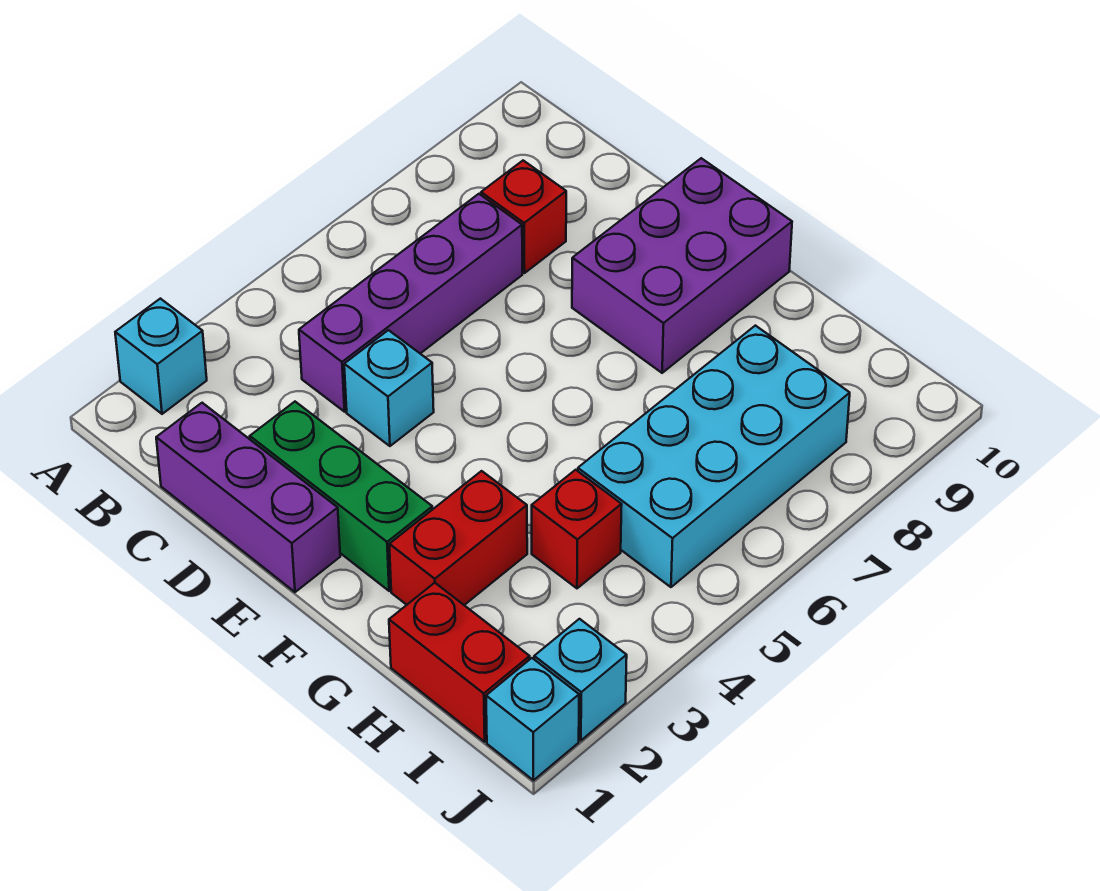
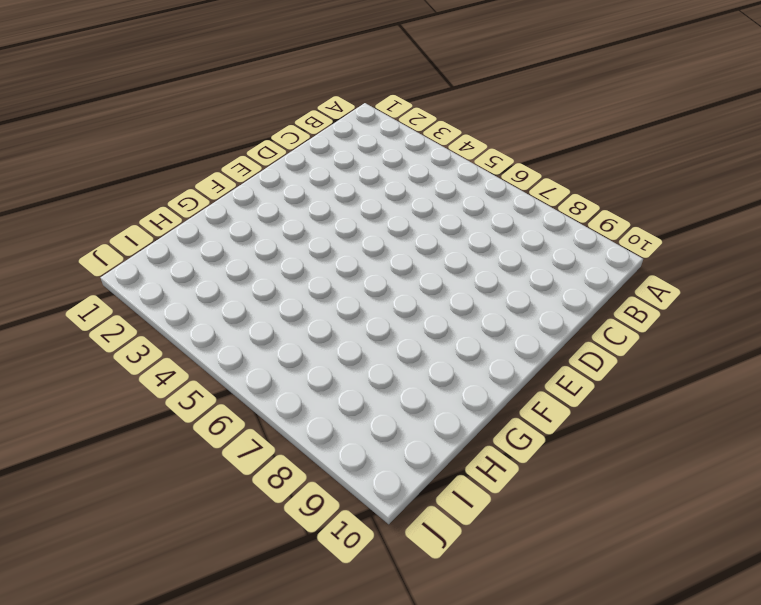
none -> cyan brick A2 level 1
none -> purple brick C1:E1 level 1
none -> purple brick C4:C7 level 1

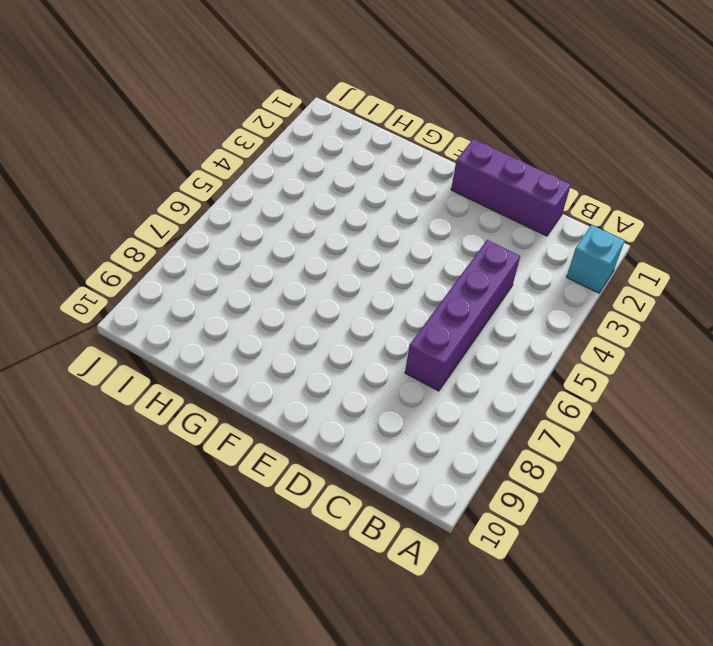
none -> red brick C8 level 1
none -> green brick D2:F2 level 1
none -> cyan brick D4 level 1

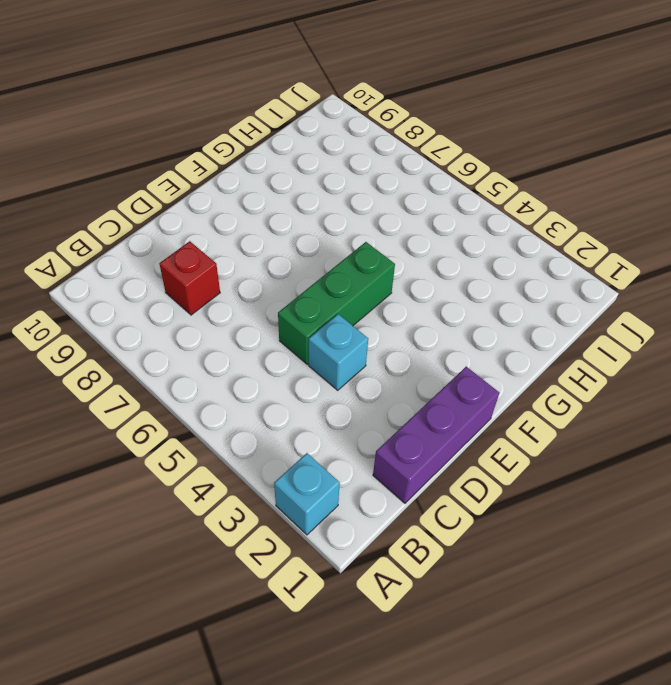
green brick D5:F5 level 1 -> green brick D2:F2 level 1
none -> purple brick C4:C7 level 1
none -> purple brick E8:F10 level 1
none -> red brick G2:G3 level 1

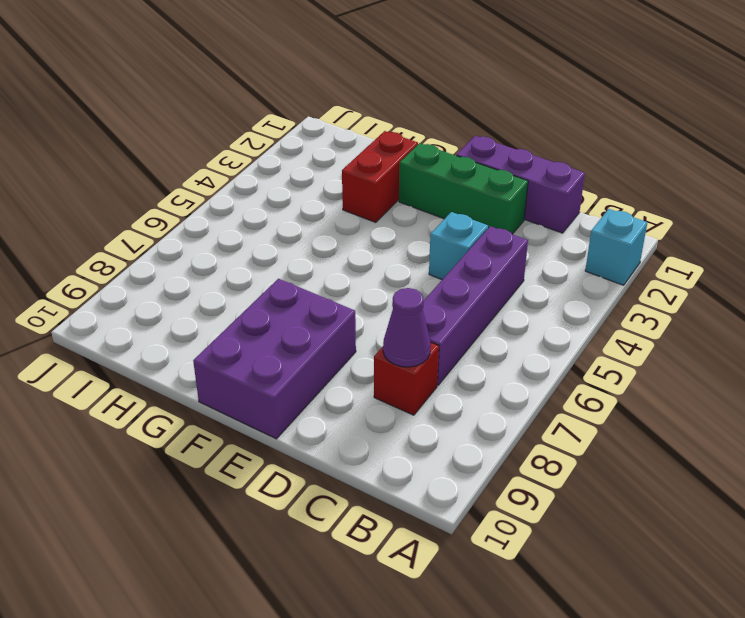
purple cone C8 level 2 -> none
none -> red brick H1:I1 level 1
none -> red brick H4 level 1
none -> cyan brick H5:I8 level 1

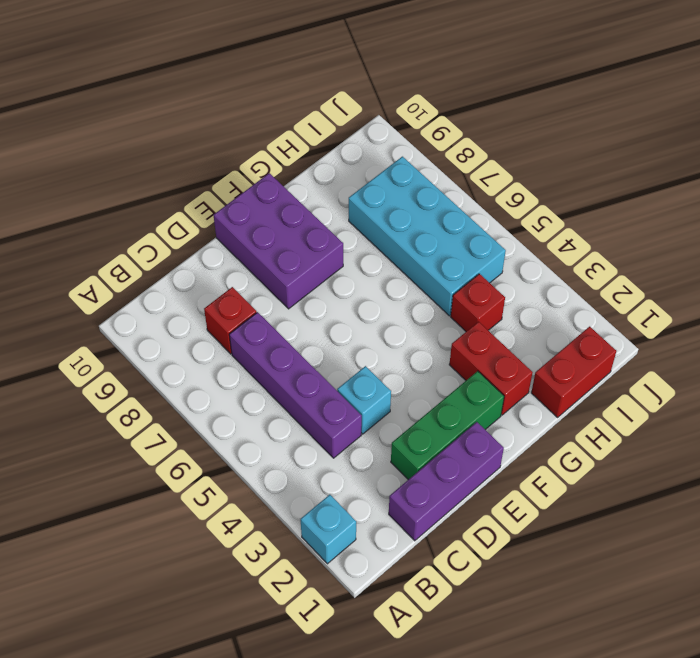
none -> cyan brick J1 level 1
none -> cyan brick J2 level 1

